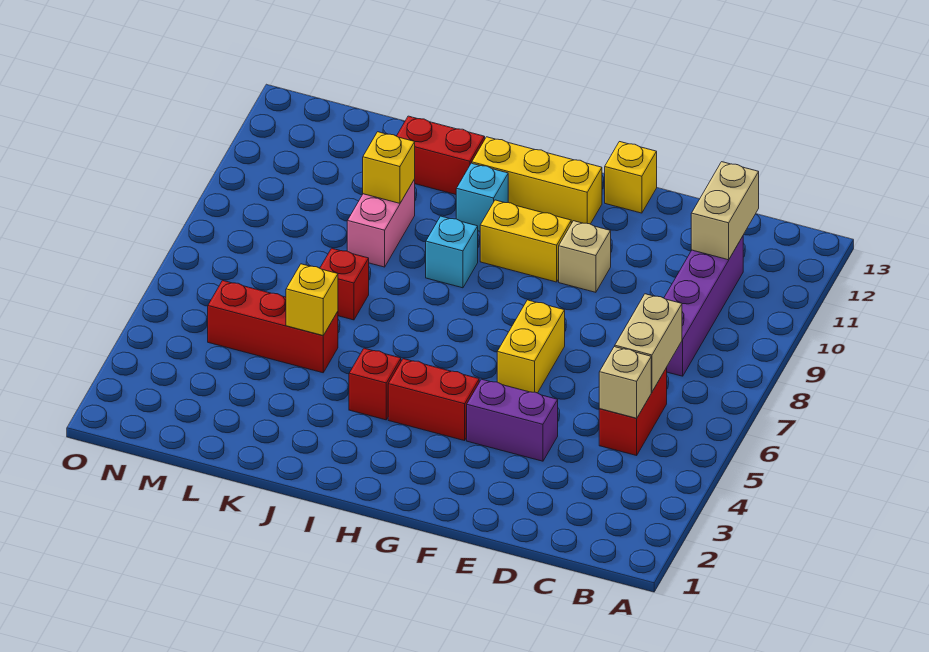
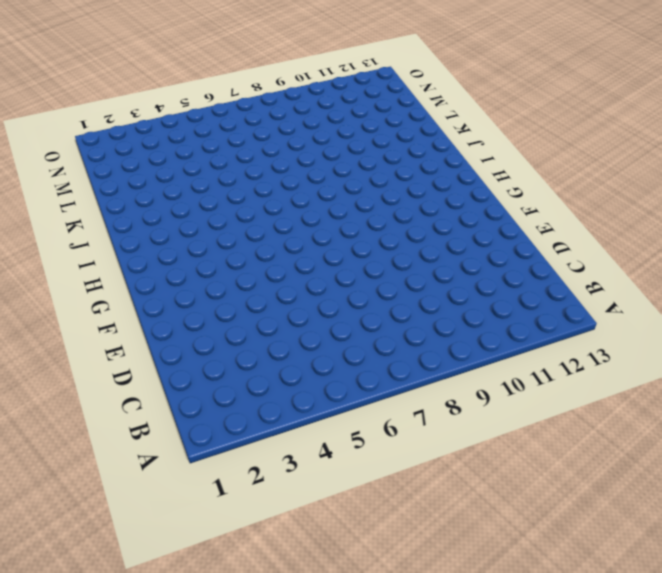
none -> red brick C5:C6 level 1
none -> purple brick C8:C11 level 1
none -> purple brick E4:F4 level 1

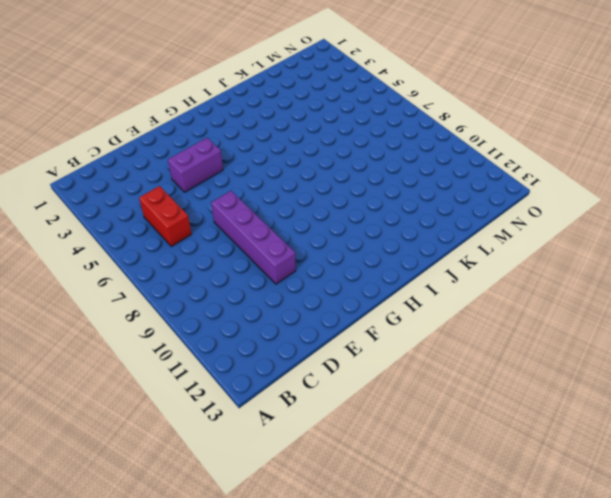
purple brick E7:E10 level 1 -> purple brick C8:C11 level 1
none -> yellow brick F6:F7 level 1
none -> tan brick F10 level 1
none -> yellow brick F13 level 1

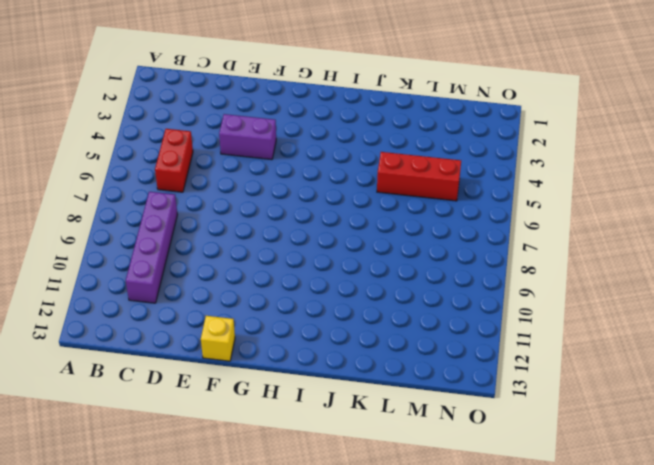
none -> yellow brick F6:F7 level 1
none -> tan brick F10 level 1
none -> red brick G4:H4 level 1

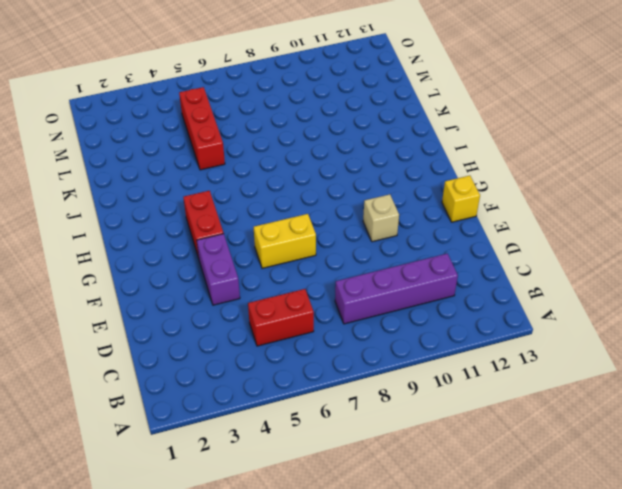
none -> yellow brick G10:H10 level 1
none -> yellow brick G12:I12 level 1
none -> red brick I4 level 1

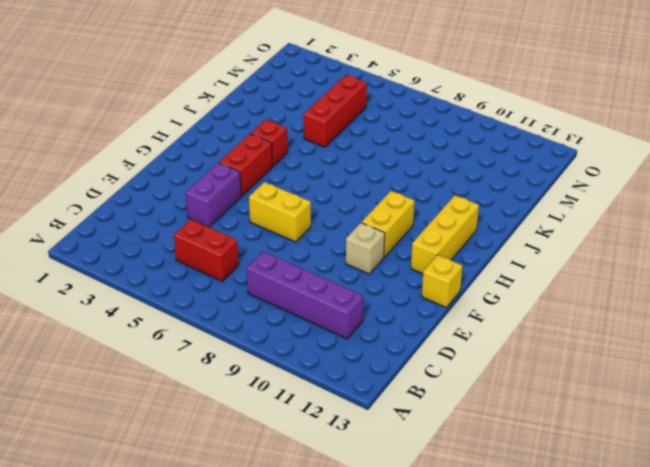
none -> cyan brick I9 level 1
none -> cyan brick I11 level 1
none -> red brick J12:K12 level 1

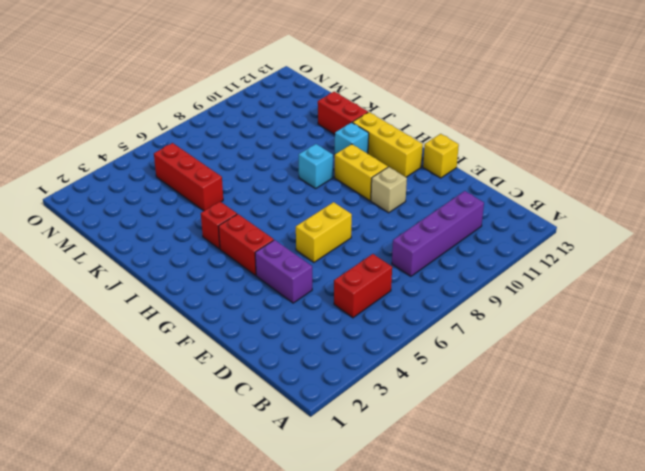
none -> red brick K7 level 1
none -> pink brick K9:K10 level 1
none -> tan brick C5 level 2

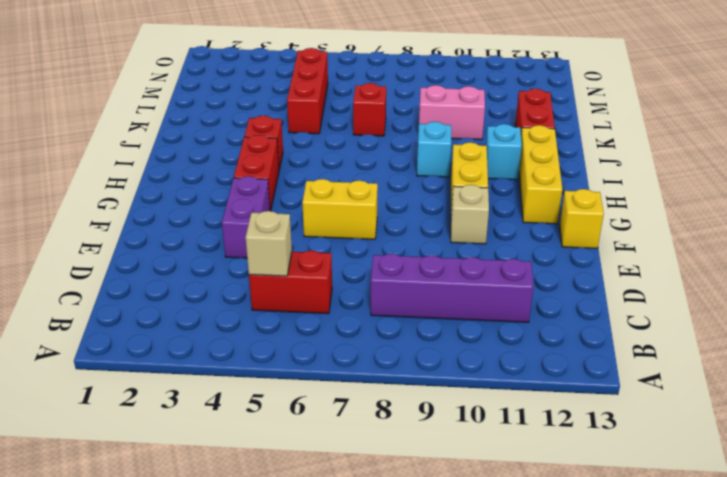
none -> tan brick C6:C7 level 2
none -> tan brick C11:C12 level 2
none -> yellow brick K5 level 2

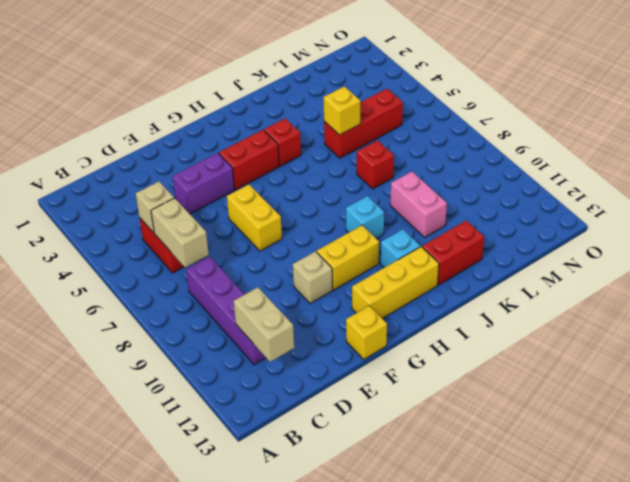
none -> yellow brick K10 level 2

